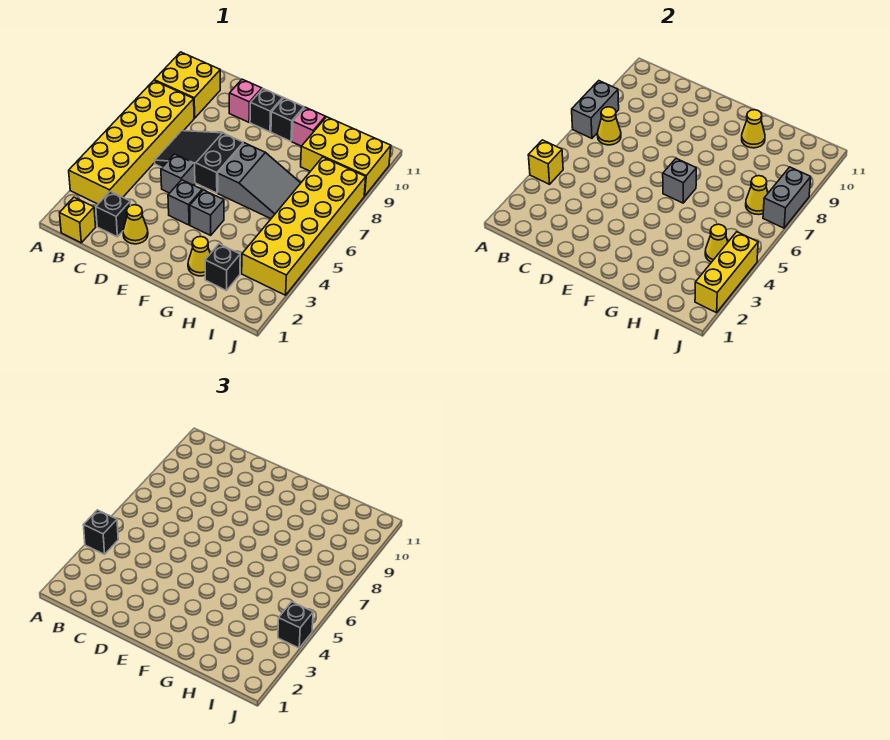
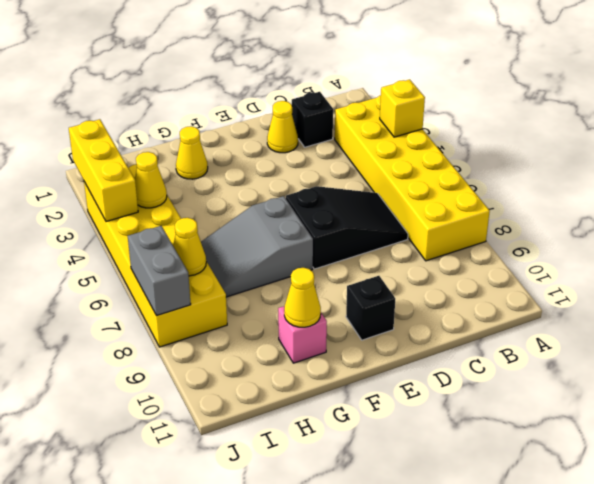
none -> yellow brick A9:B10 level 1
none -> yellow brick B1 level 1
none -> grey brick D5 level 1

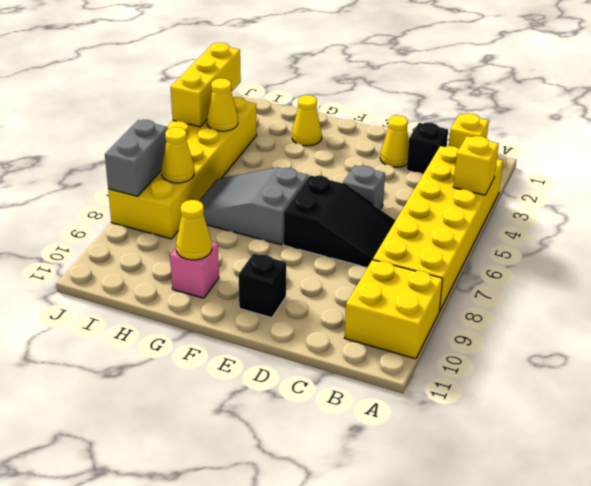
none -> pink brick D10 level 1
none -> grey brick E4 level 1
none -> grey brick F4 level 1

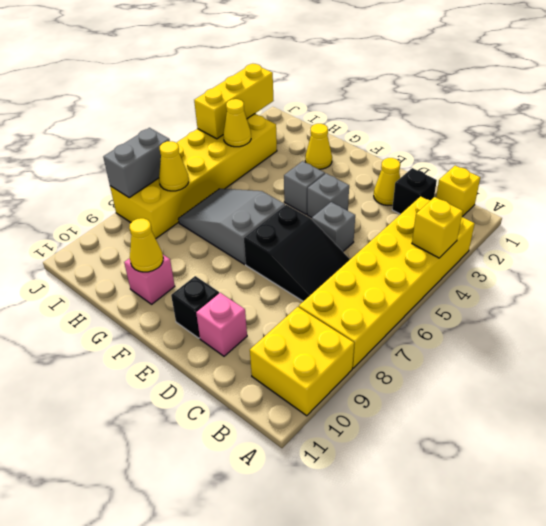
none -> black brick F10 level 1
none -> black brick H2 level 1
none -> yellow brick H9:J10 level 1

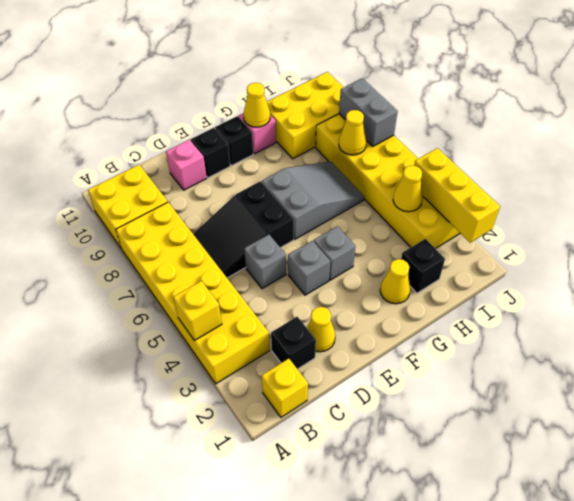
none -> grey brick A7:A8 level 2
none -> yellow cone B7 level 2
none -> grey brick F6 level 2

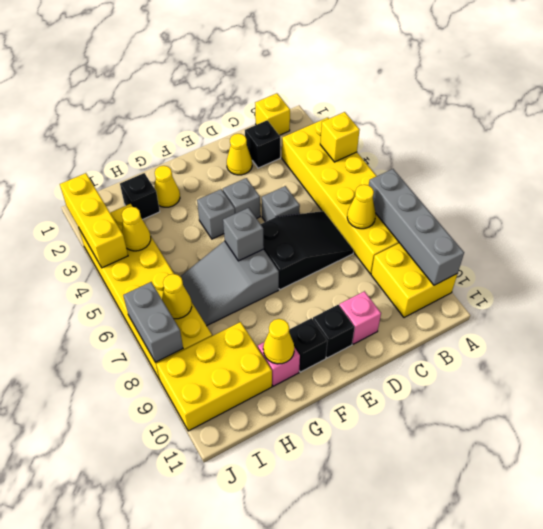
grey brick A7:A10 level 2 -> grey brick A7:A8 level 2
none -> black brick A4 level 3
none -> black brick J4 level 3

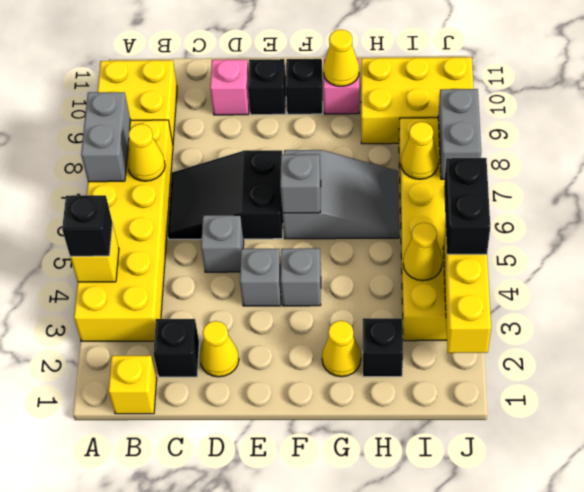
black brick J4:J5 level 3 -> black brick J4 level 3

